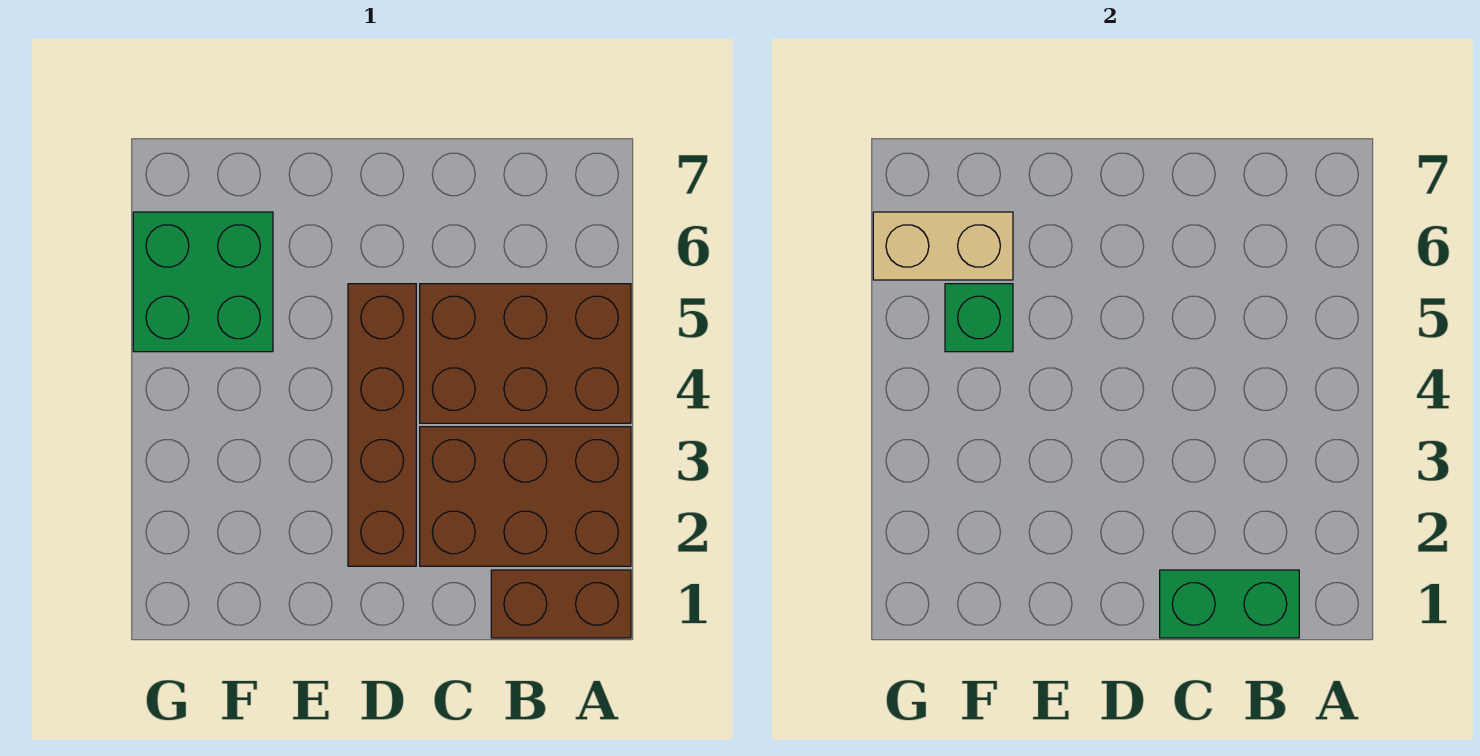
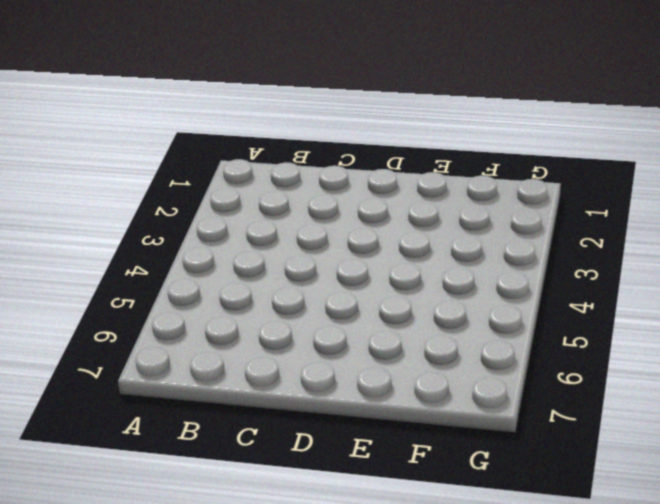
none -> brown brick A1:B1 level 1
none -> brown brick A2:C3 level 1

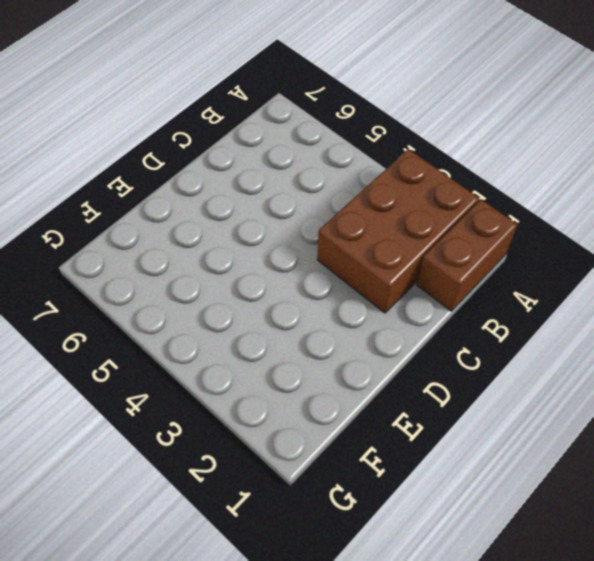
none -> brown brick A4:C5 level 1
none -> brown brick D2:D5 level 1

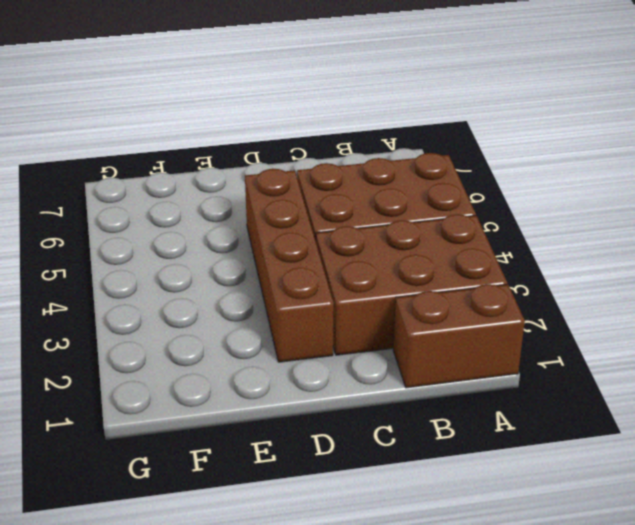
none -> green brick F5:G6 level 1
none -> green brick B1:C1 level 2

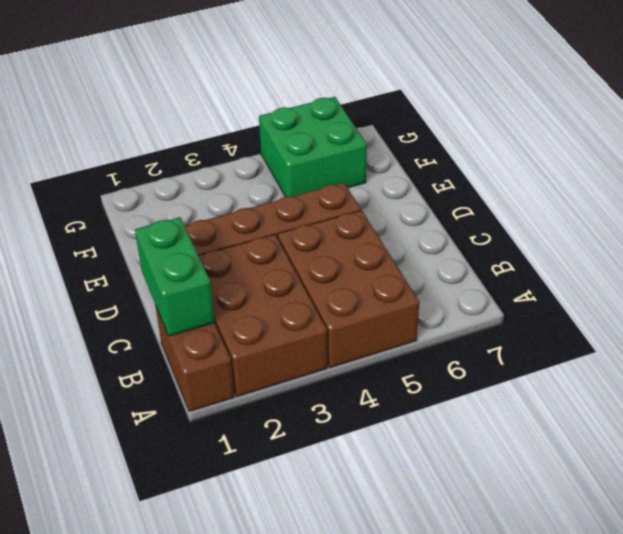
none -> green brick F5 level 2
none -> tan brick F6:G6 level 2

